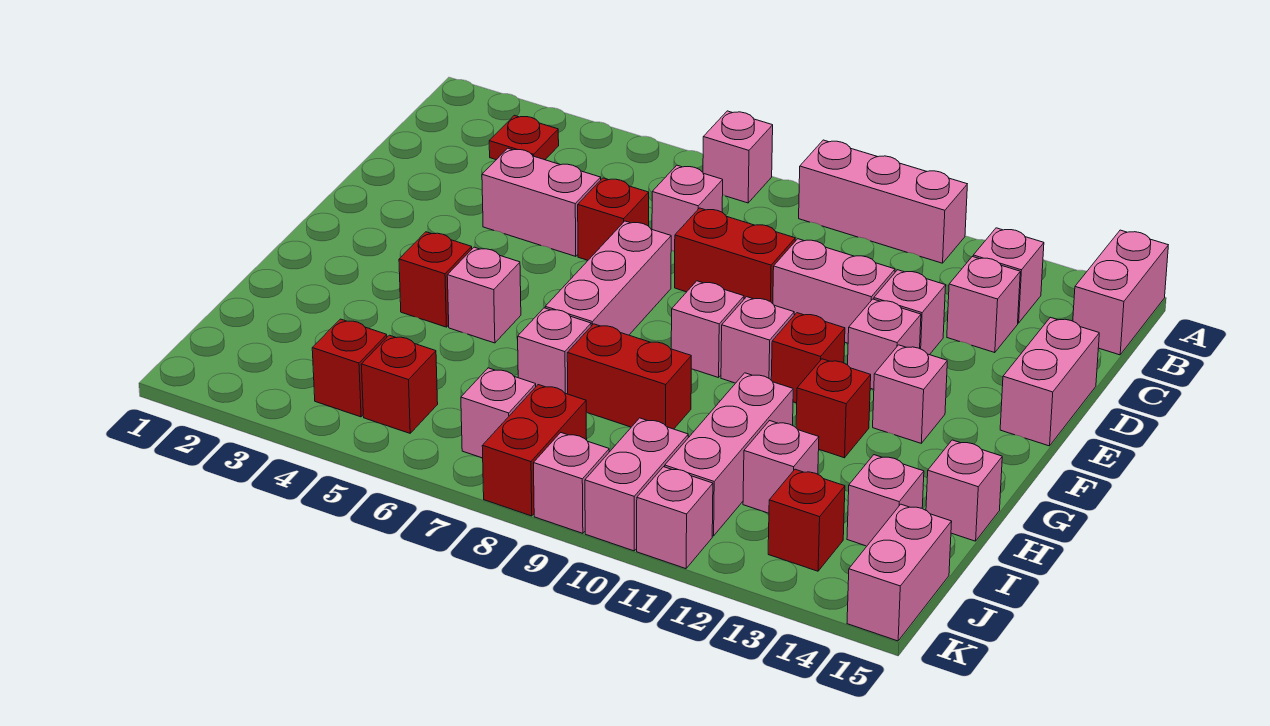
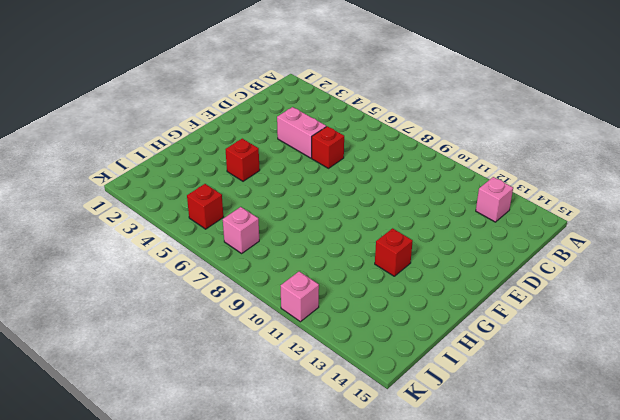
none -> pink brick A7 level 1
none -> pink brick A9:A11 level 1
none -> pink brick A15:B15 level 1
none -> red plate B3 level 1

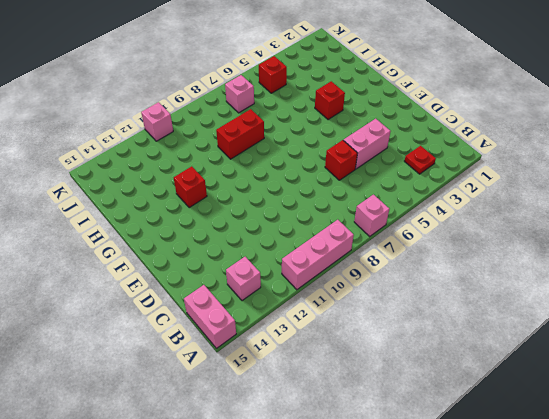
none -> pink brick C7 level 1
none -> pink brick C13 level 1
none -> red brick D8:D9 level 1
none -> pink brick D10:D11 level 1

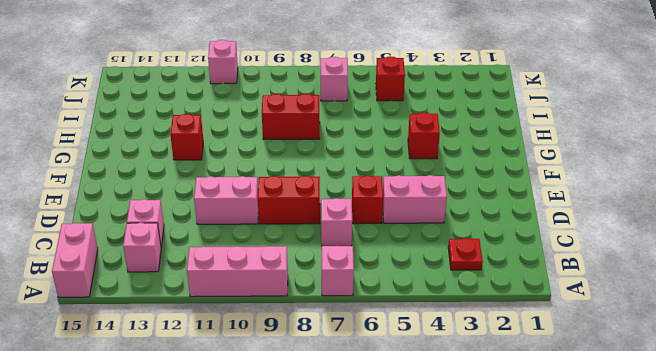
none -> pink brick D12 level 1
none -> pink brick D15:E15 level 1
none -> pink brick E7:G7 level 1
none -> pink brick E12 level 1

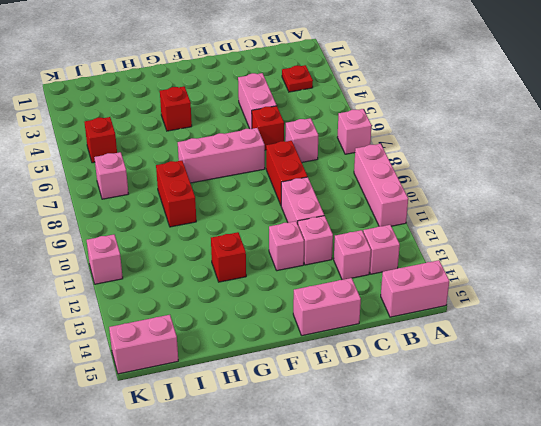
none -> pink brick F9 level 1
none -> pink brick F10 level 1
none -> red brick F11 level 1
none -> pink brick F13 level 1

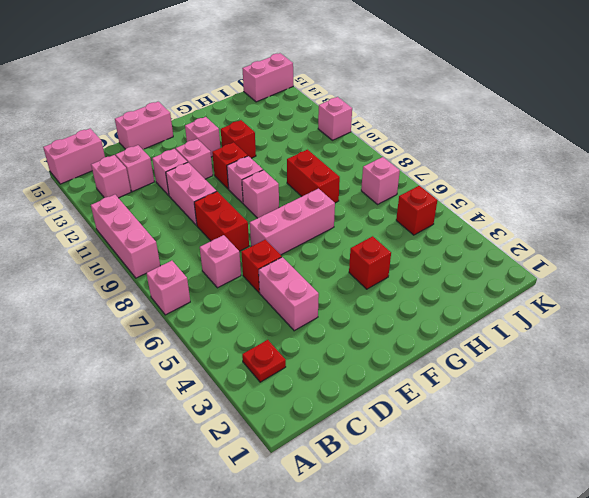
none -> pink brick G5 level 1
none -> pink brick H7 level 1
none -> pink brick H11:J11 level 1
none -> pink brick H15 level 1

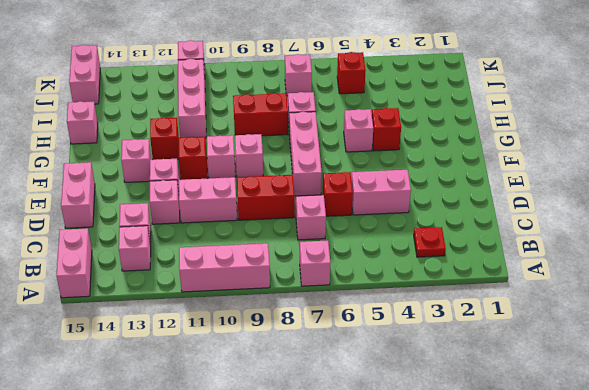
none -> pink brick I12 level 1
none -> pink brick I14 level 1
none -> red brick J4 level 1
none -> red brick J8:K8 level 1

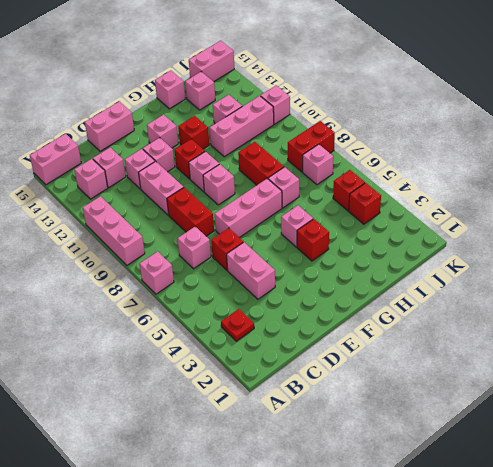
none -> pink brick J10:K10 level 1
none -> red brick J13 level 1
none -> pink brick K9 level 1

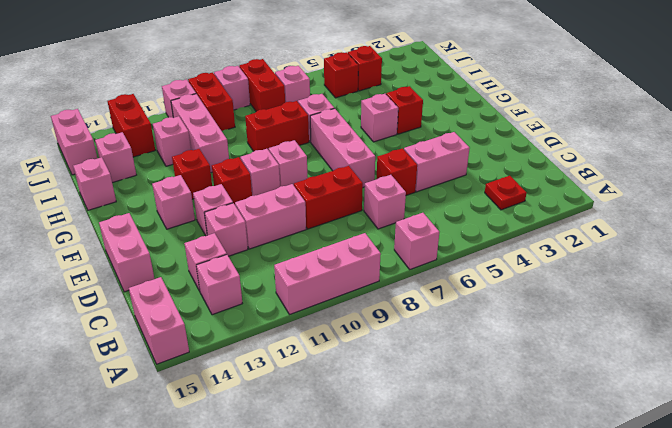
red brick J10:K10 level 1 -> pink brick J10:K10 level 1
red brick J13:K13 level 1 -> red brick J13 level 1

